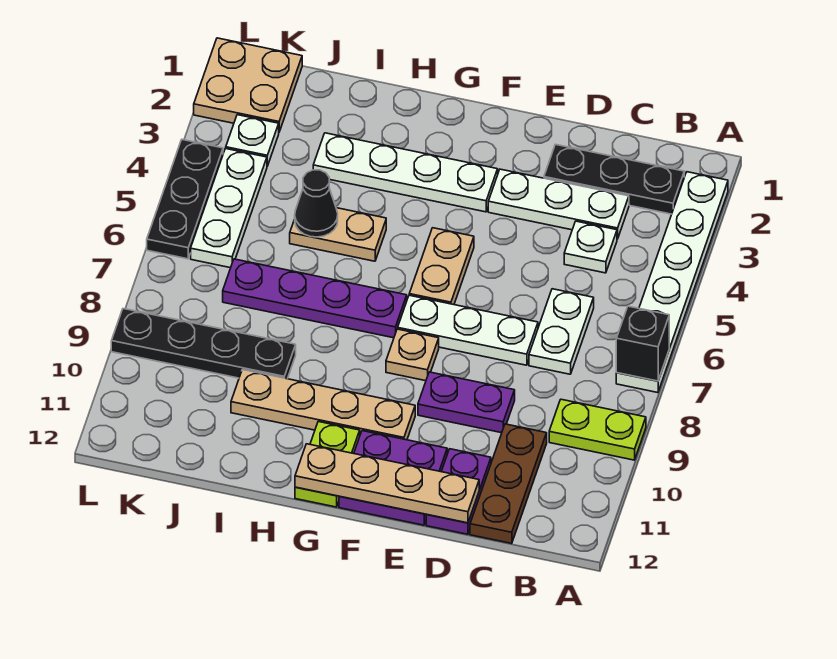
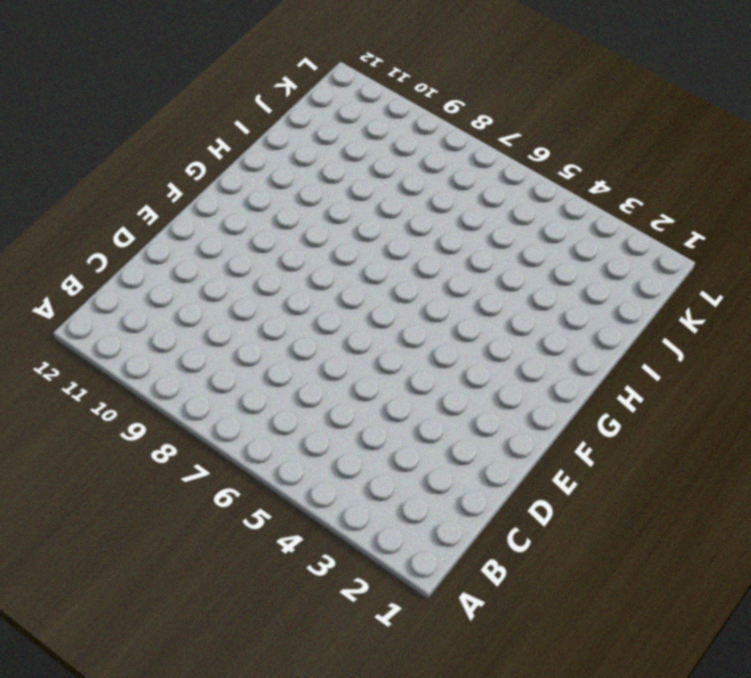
none -> white plate A2:A7 level 1
none -> lime plate A9:B9 level 1
none -> black plate B2:D2 level 1

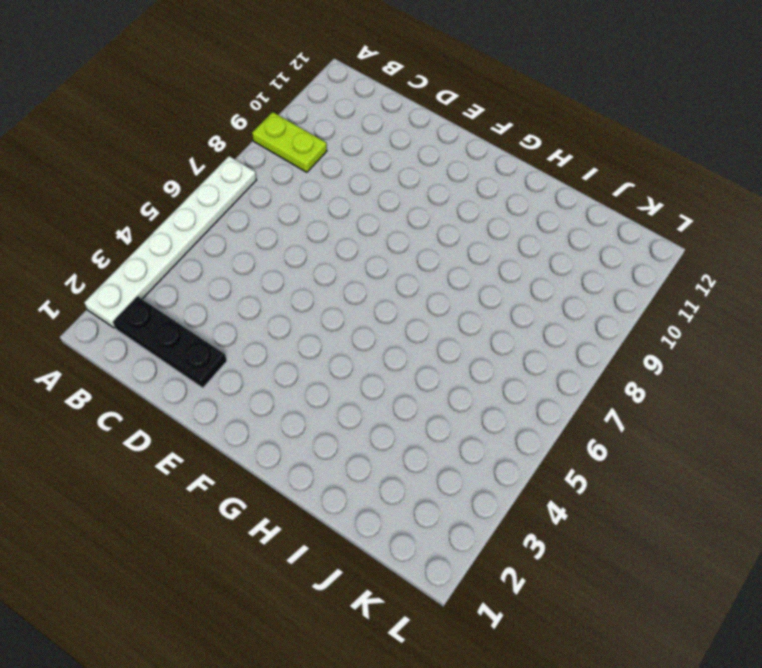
none -> white plate C3:E3 level 1
none -> white plate C4 level 1
none -> white plate C6:C7 level 1

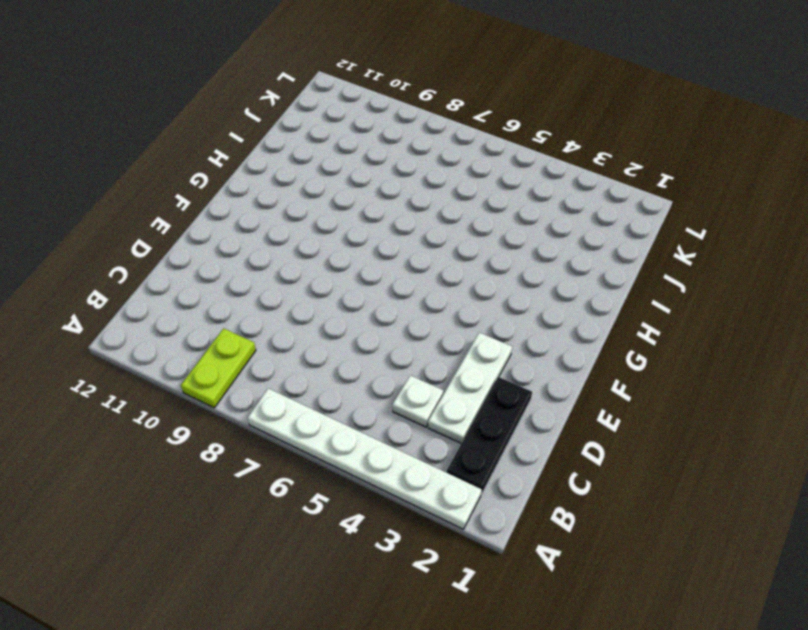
none -> white plate C6:C7 level 1
none -> brown plate C10:C12 level 1
none -> white plate D7:F7 level 1

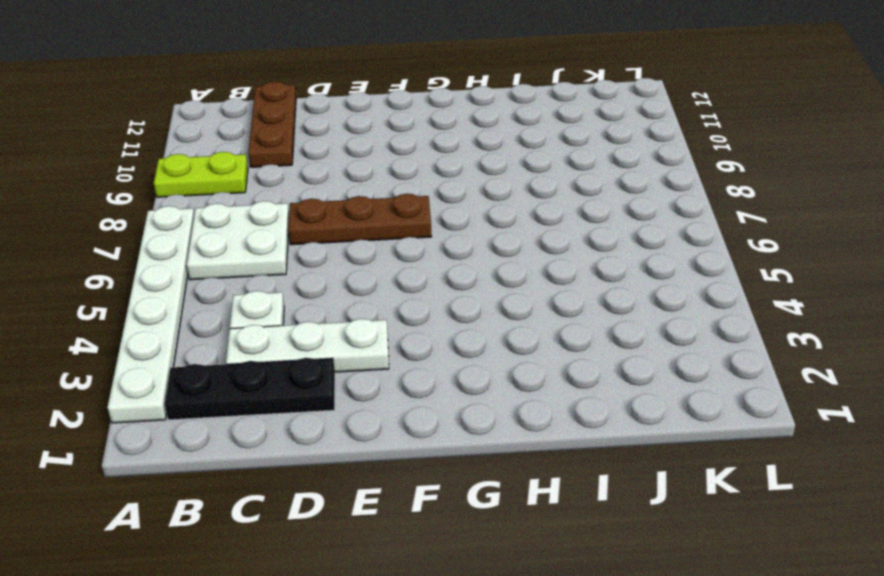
white plate B6:C7 level 1 -> white plate C6:C7 level 1
brown plate D7:F7 level 1 -> white plate D7:F7 level 1
none -> purple plate D9:E9 level 1
none -> purple plate D11:D12 level 1
none -> purple plate E11:F12 level 1

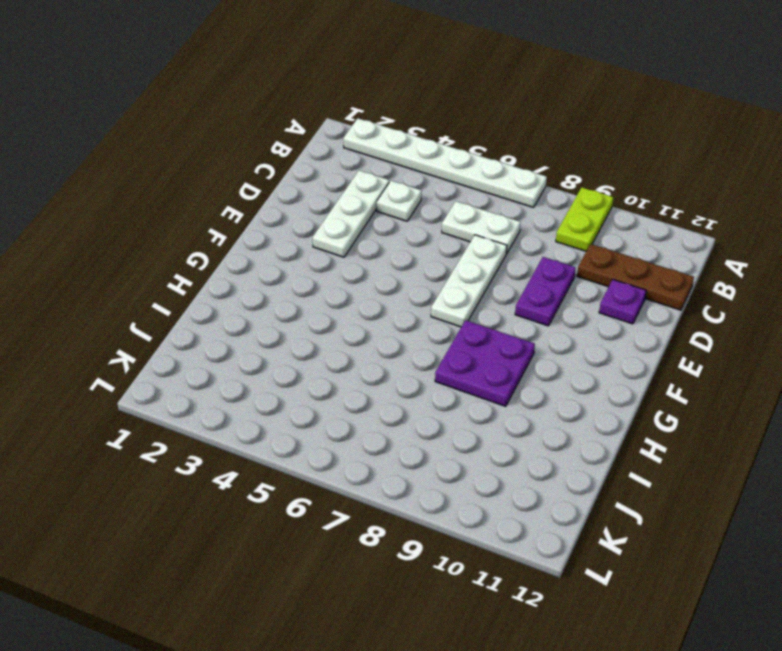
purple plate D11 level 1 -> purple plate D11:D12 level 1
purple plate G8:H9 level 1 -> purple plate E11:F12 level 1
none -> black plate B2:D2 level 1
none -> white plate F3:I3 level 1
none -> tan plate F5:F6 level 1

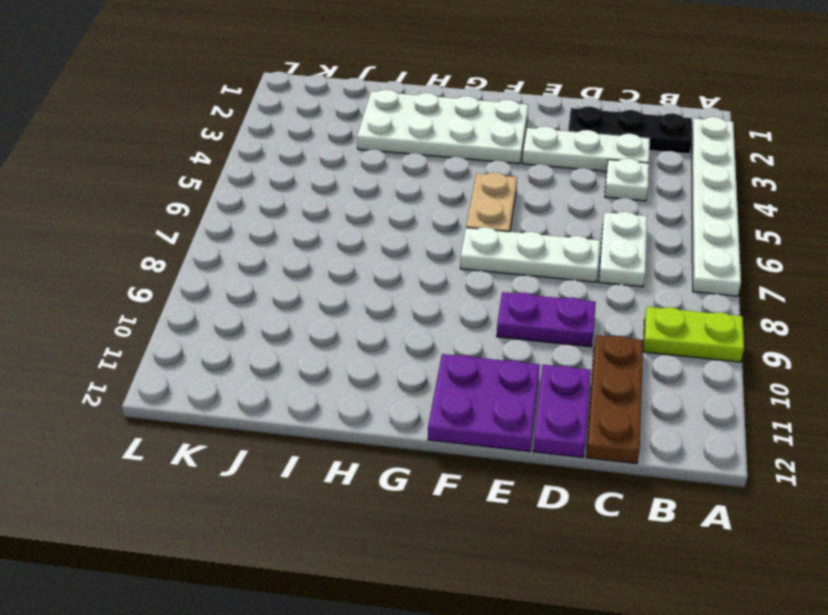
white plate F2:I3 level 1 -> white plate F3:I3 level 1
none -> tan plate F8 level 1
none -> tan plate F10:I10 level 1
none -> purple plate G7:J7 level 1

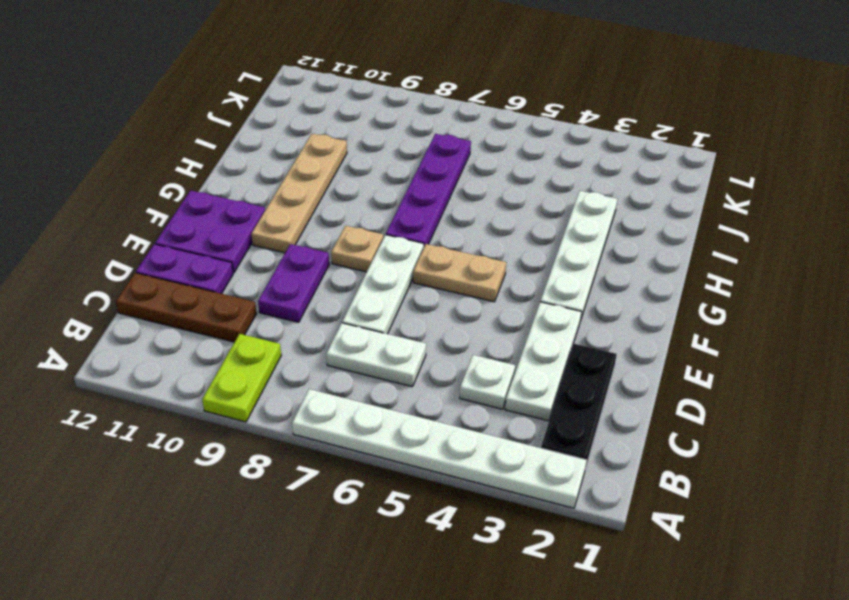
none -> lime plate G11:G12 level 1
none -> tan plate H5:I5 level 1
none -> black plate I9:L9 level 1

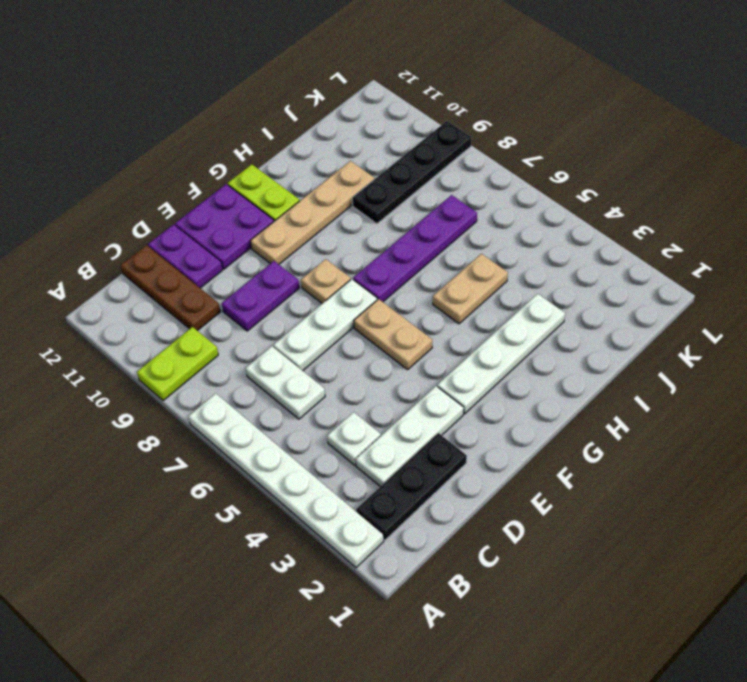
none -> tan plate K1:L2 level 1
none -> white plate K3 level 1
none -> white plate K4:K6 level 1

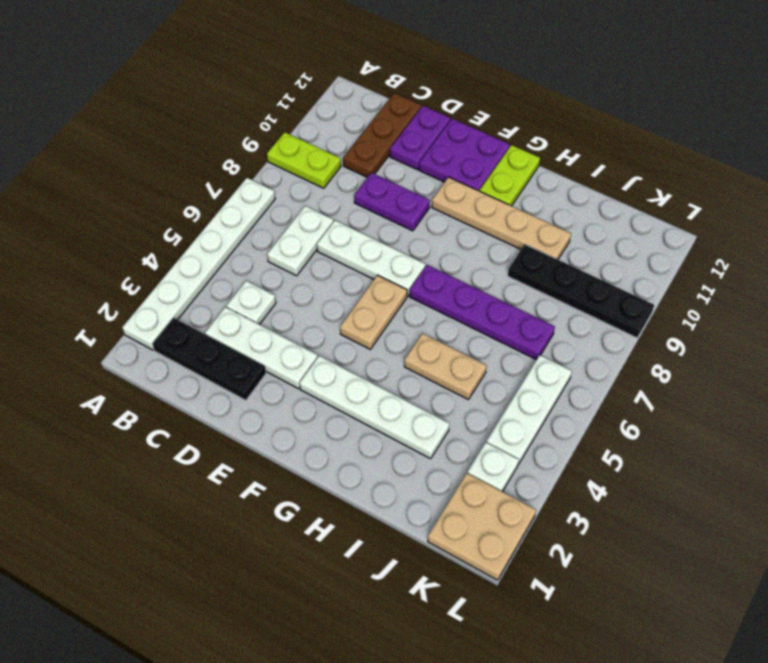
none -> tan plate F8 level 1
none -> black plate L4:L6 level 1
none -> black brick A7 level 2

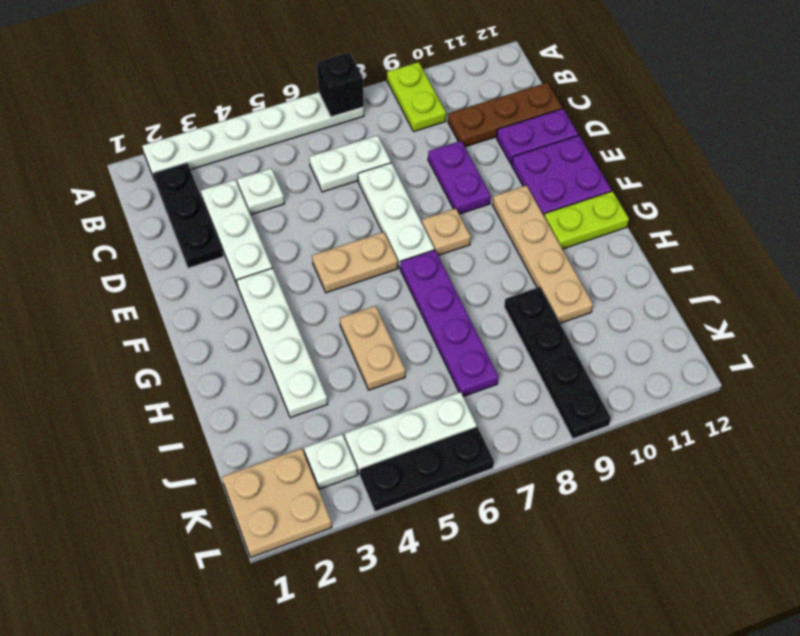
none -> tan plate D12:G12 level 2
none -> black cone I5 level 2

